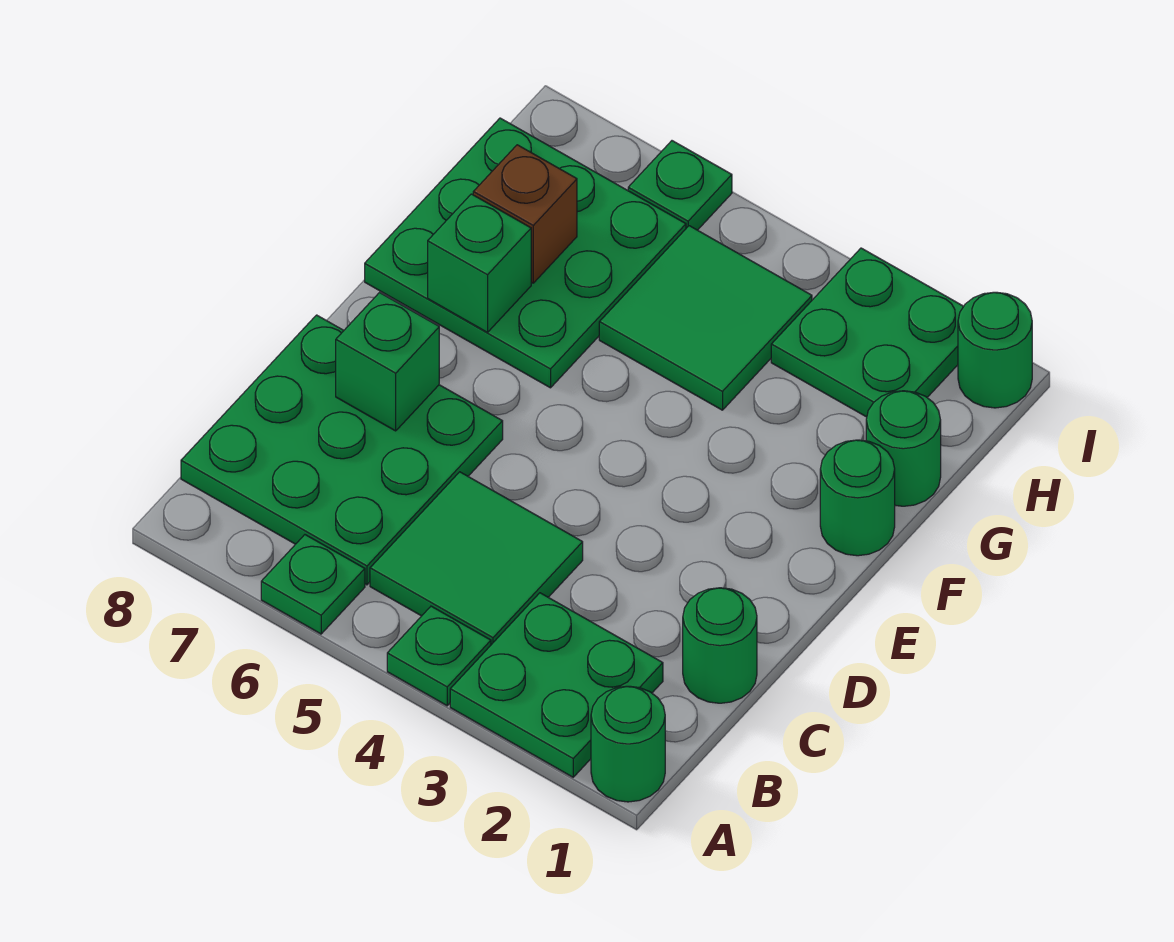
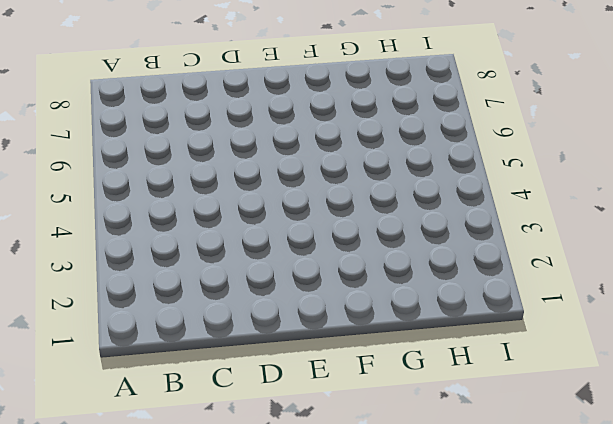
none -> green round brick A1 level 1
none -> green plate A2:B3 level 1
none -> green plate A4 level 1

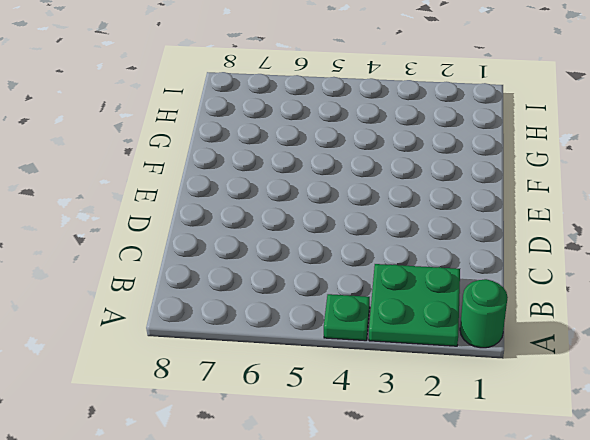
none -> green plate A6 level 1
none -> green tile B4:C5 level 1
none -> green plate B6:D8 level 1

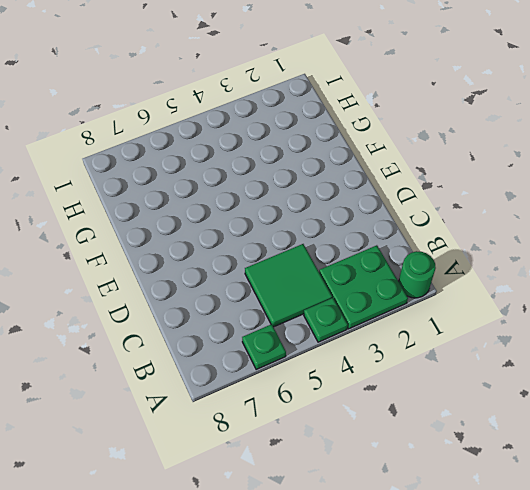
none -> green plate B6:D8 level 1
none -> green round brick C1 level 1
none -> green round brick F1 level 1

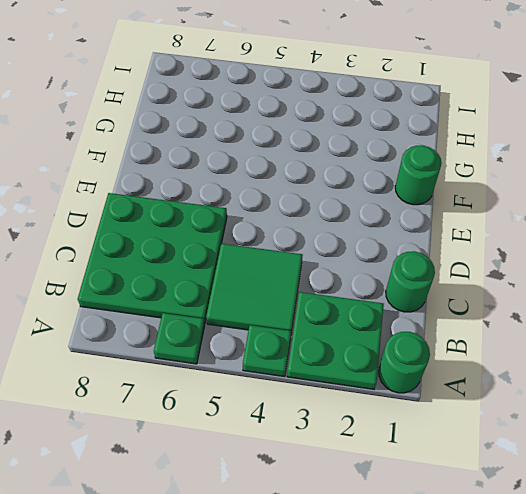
none -> green plate F6:H8 level 1
none -> green round brick G1 level 1
none -> green tile G4:H5 level 1

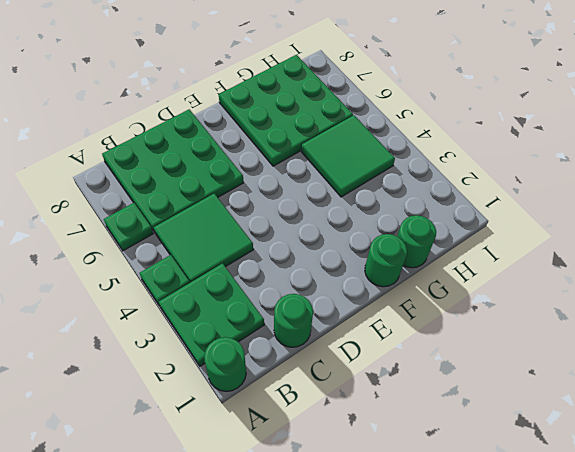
none -> green plate H2:I3 level 1
none -> green round brick I1 level 1
none -> green plate I6 level 1

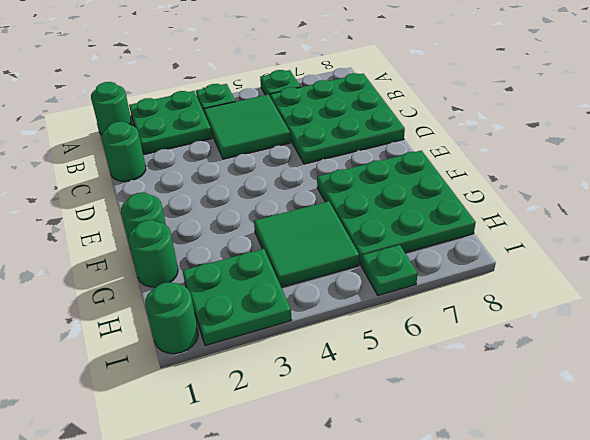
none -> green brick D7 level 2
none -> green brick F7 level 2
none -> brown brick G7 level 2

